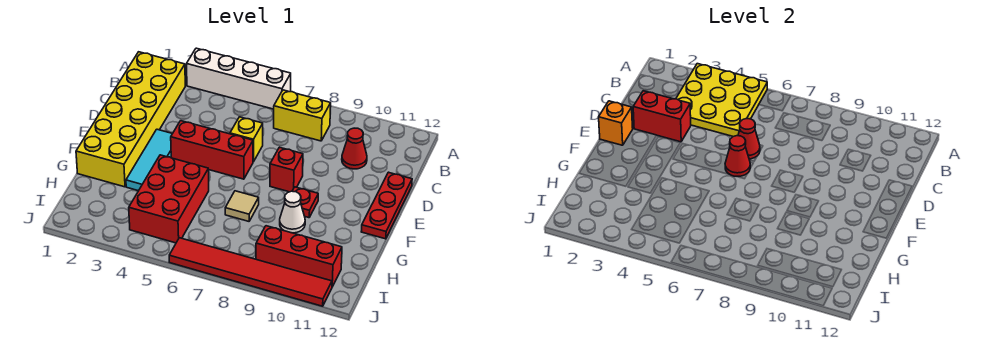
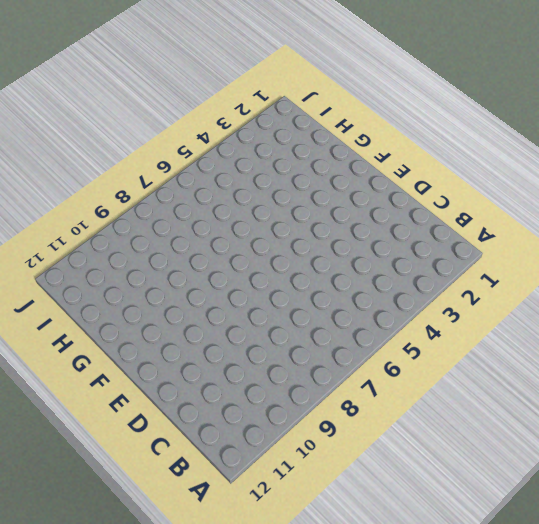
none -> white brick A3:A6 level 1
none -> yellow brick B1:G2 level 1
none -> yellow brick B7:B8 level 1

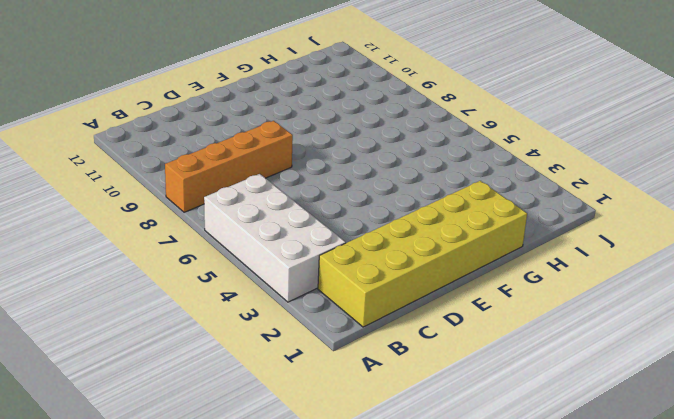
white brick A3:B6 level 1 -> white brick A3:A6 level 1
orange brick A8:D8 level 1 -> yellow brick B7:B8 level 1
none -> red cone C10 level 1
none -> yellow brick D6 level 1
none -> red plate D12:F12 level 1

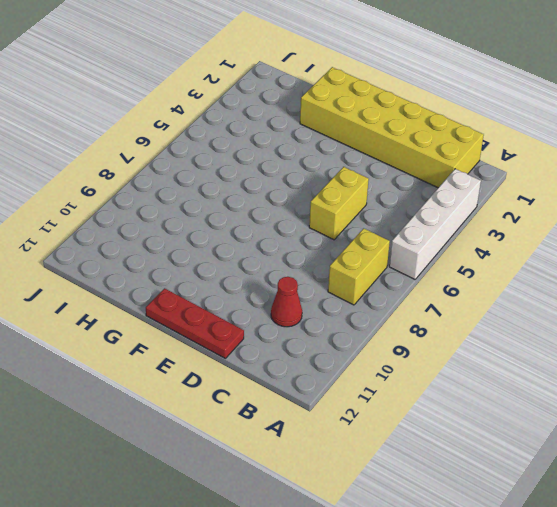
yellow brick D5:D6 level 1 -> yellow brick D6 level 1
none -> cyan tile E3:G3 level 1
none -> red brick E4:E6 level 1
none -> red brick E8 level 1

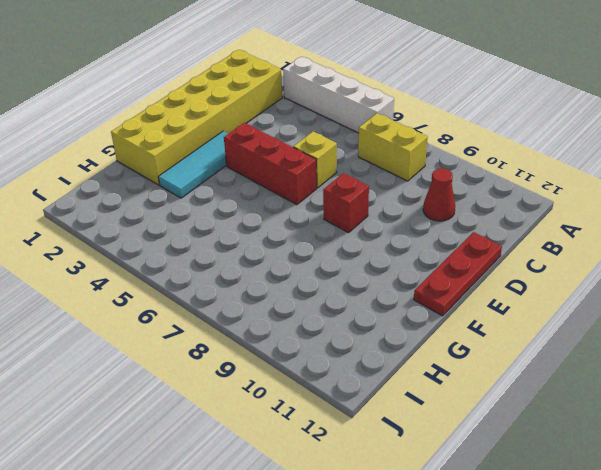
none -> red plate F9 level 1
none -> red brick G4:I5 level 1
none -> tan tile G7 level 1

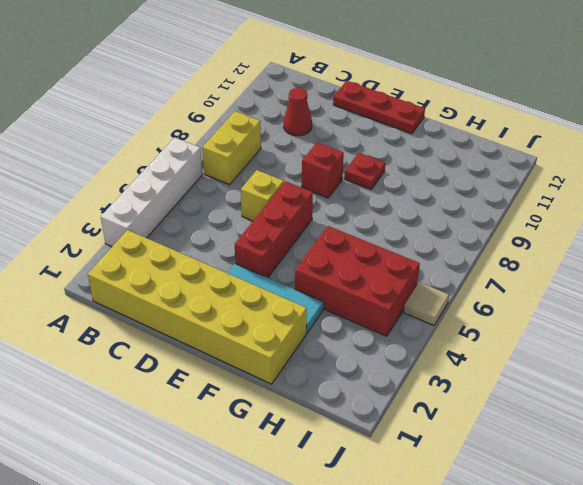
tan tile J5 level 1 -> tan tile G7 level 1
none -> white cone G9 level 1
none -> red brick I9:I11 level 1
none -> red tile J6:J11 level 1

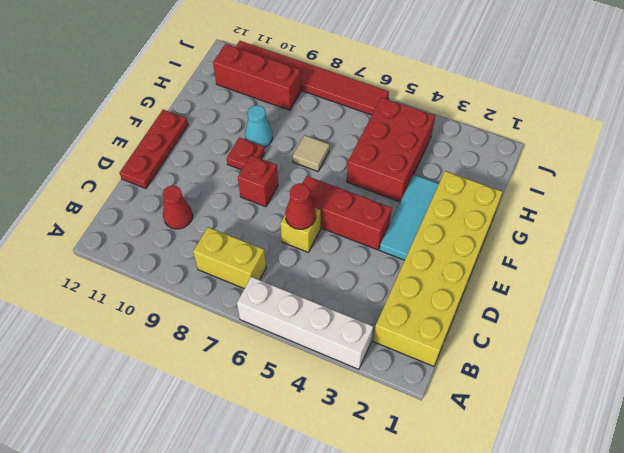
cyan cone G9 level 1 -> white cone G9 level 1
none -> yellow plate A3:C5 level 2
none -> red brick D2:D3 level 2
none -> orange brick E1 level 2

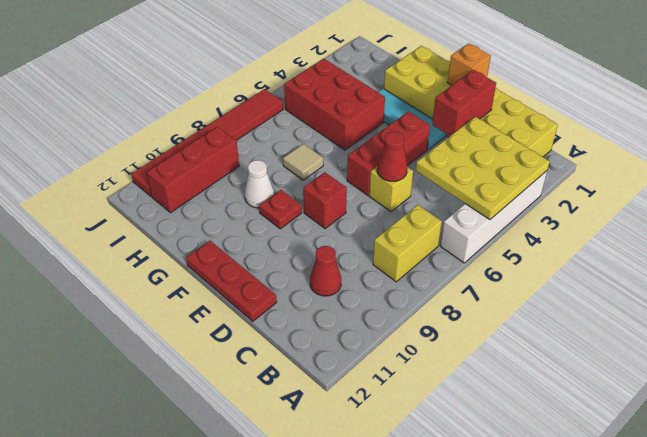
none -> red cone E6 level 2

